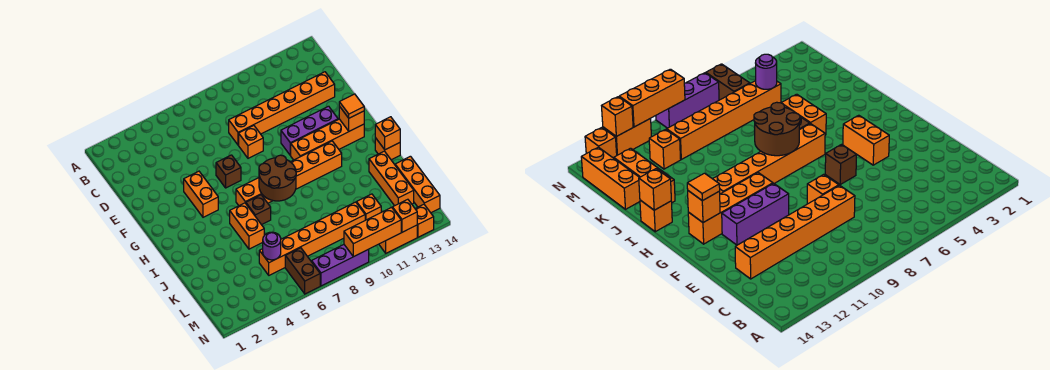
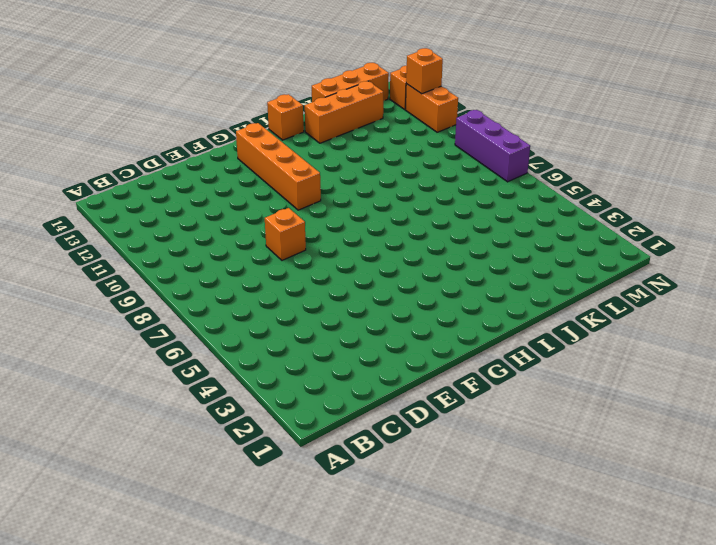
none -> orange brick D8:D13 level 1
none -> orange brick F4:G4 level 1
none -> brown brick F6 level 1

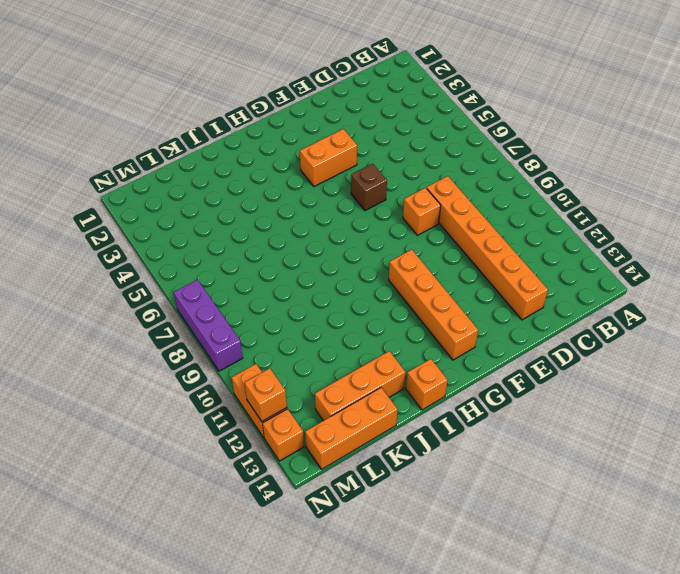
none -> purple brick F10:F12 level 1
none -> orange brick H6:H11 level 1
none -> orange brick I5:J5 level 1

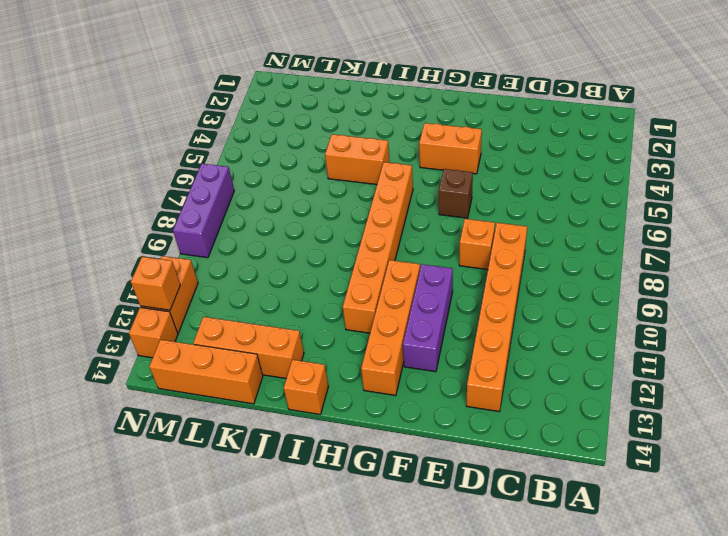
none -> brown brick I6 level 1
none -> orange brick L5:L10 level 1
none -> orange brick L11 level 1

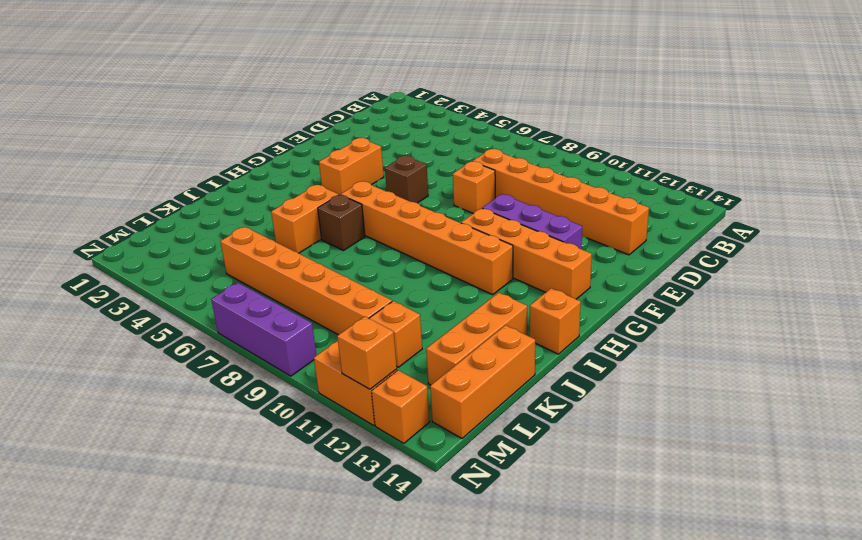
none -> brown brick M6:N6 level 1
none -> orange brick G13 level 2
none -> brown round brick H7:I8 level 2

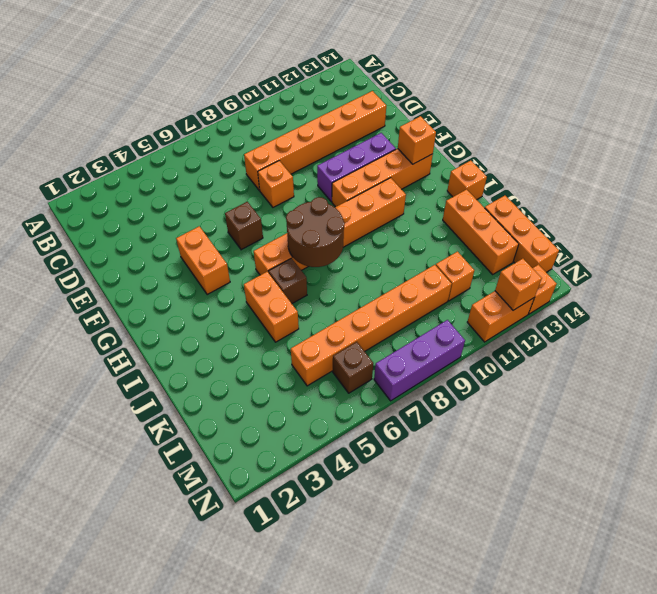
brown brick M6 level 1 -> brown brick M6:N6 level 1
none -> orange brick I14 level 2
none -> purple round brick L5 level 2
none -> orange brick N9:N11 level 2

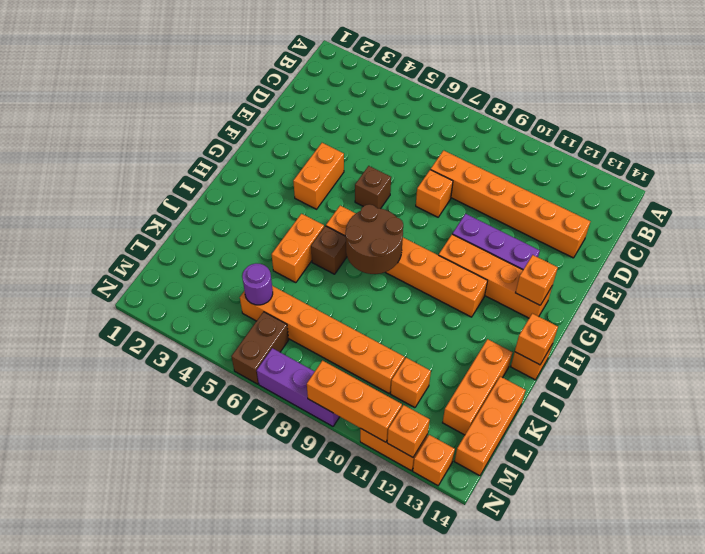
none -> orange tile G13 level 3

